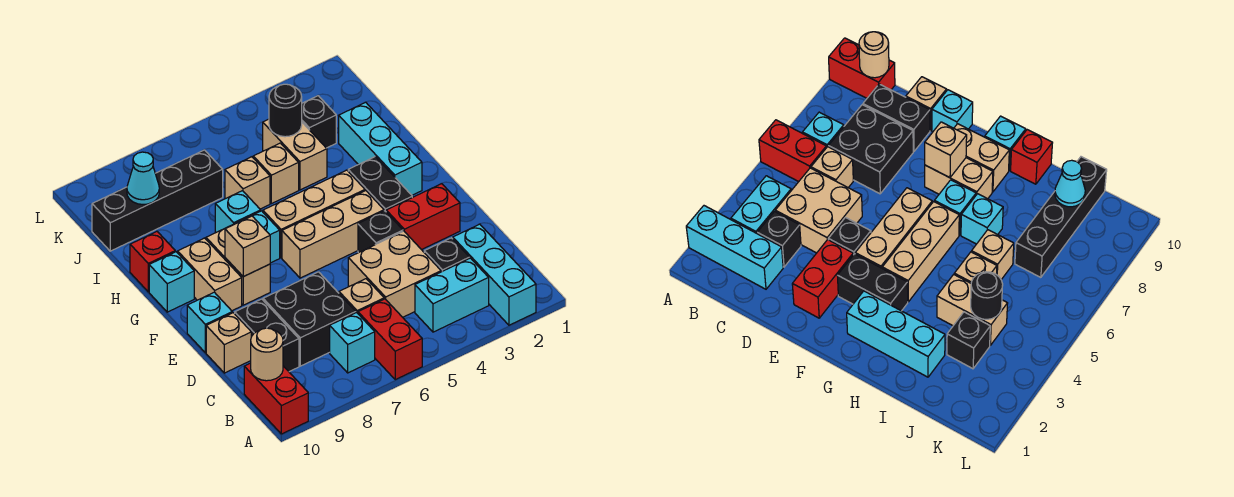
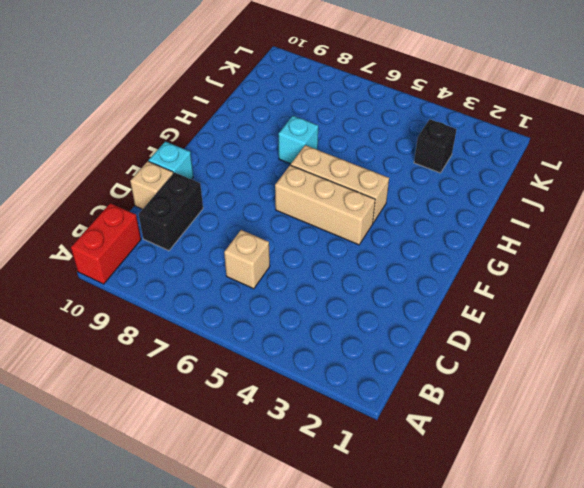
none -> cyan brick A2:C2 level 1
none -> red brick A6:B6 level 1
none -> cyan brick B3:B4 level 1
none -> cyan brick B7 level 1

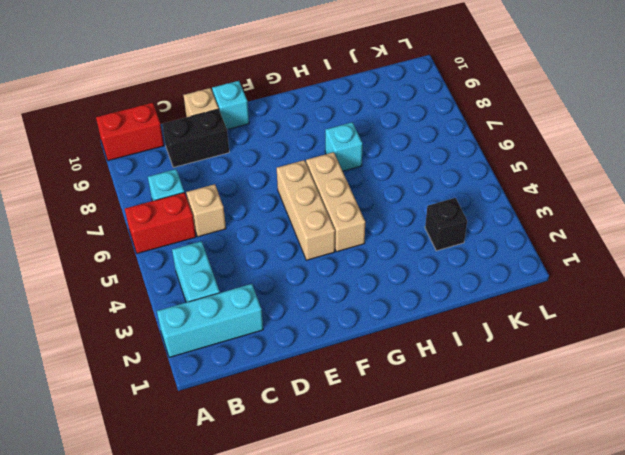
none -> black brick C3 level 1
none -> tan brick C4:D5 level 1
none -> black brick C7:D8 level 1
none -> red brick E2:E3 level 1

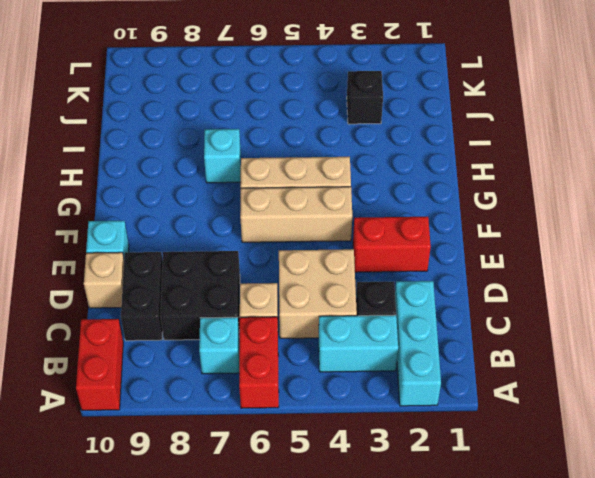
none -> black brick E4 level 1
none -> black brick F3:G3 level 1
none -> tan brick F8:G8 level 1
none -> tan brick F9:G9 level 1

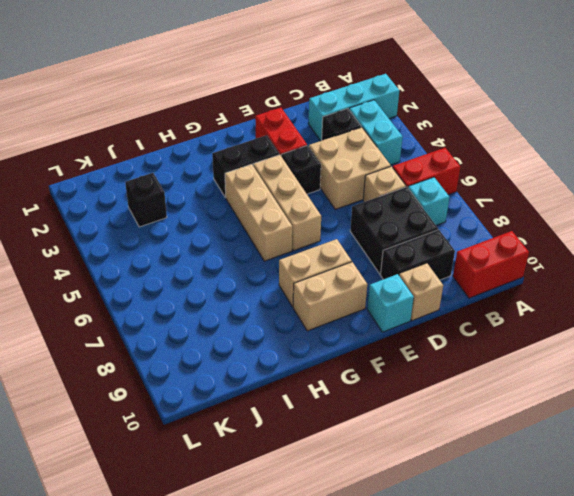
none -> cyan brick G2:I2 level 1
none -> cyan brick G7 level 1
none -> cyan brick G10 level 1
none -> cyan brick H7 level 1

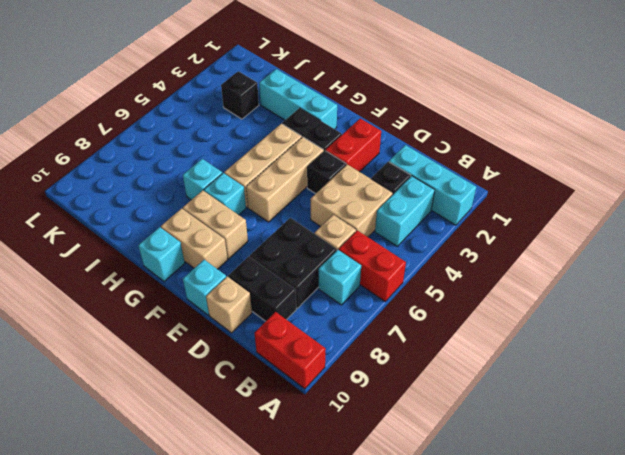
none -> red brick H10 level 1
none -> tan brick I4:J4 level 1
none -> tan brick I5 level 1
none -> tan brick I6 level 1

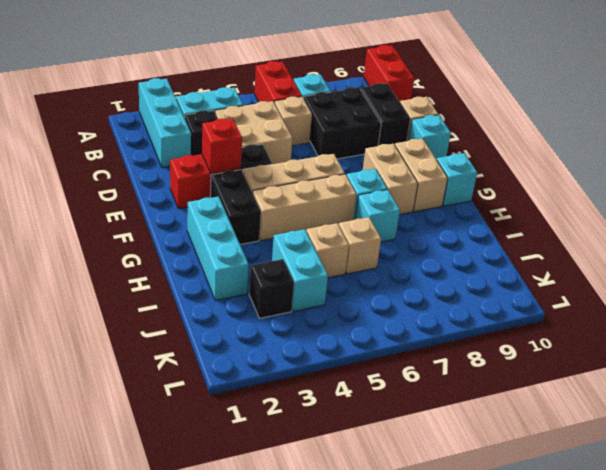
red brick E3 level 2 -> red brick H10 level 1
cyan brick I4:J4 level 1 -> tan brick I4:J4 level 1
none -> black brick J7:J10 level 1
none -> tan round brick B10 level 2
none -> tan brick F8 level 2
none -> black round brick J4 level 2

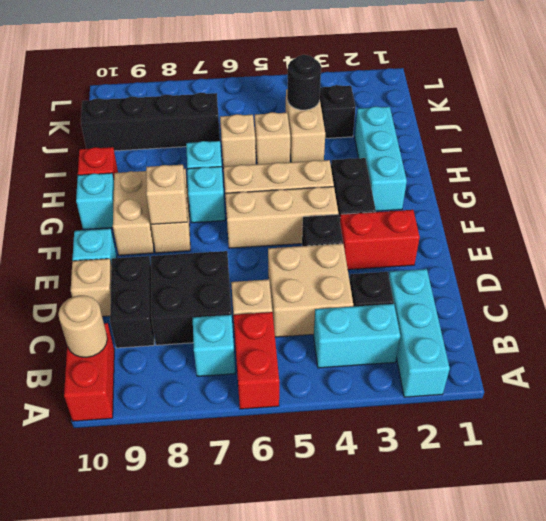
none -> cyan cone J9 level 2

